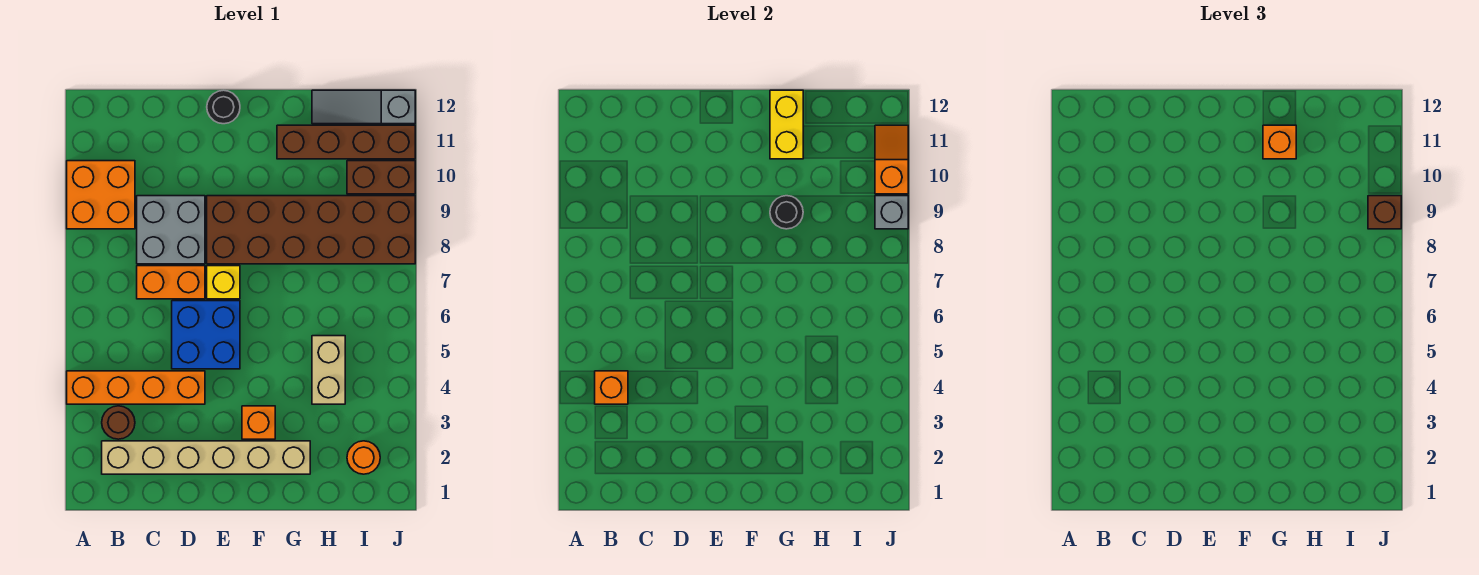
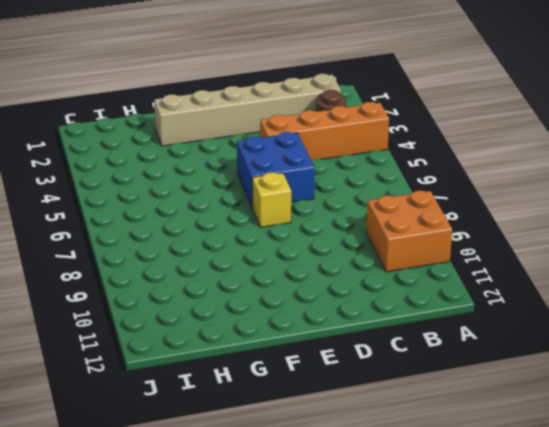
none -> orange brick C7:D7 level 1
none -> grey brick C8:D9 level 1
none -> brown brick E8:J9 level 1

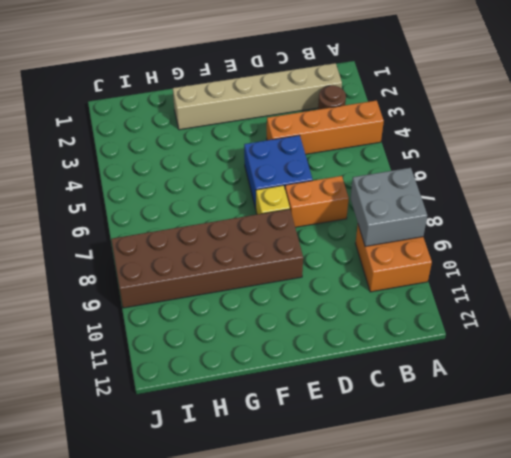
grey brick A8:B9 level 2 -> grey brick C8:D9 level 1
none -> black round brick E12 level 1
none -> orange brick F3 level 1
none -> brown brick G11:J11 level 1

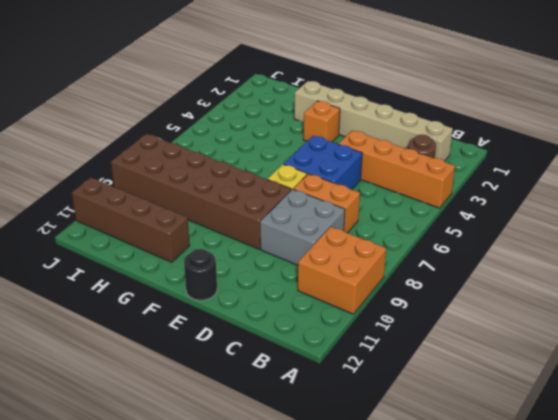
none -> tan brick H4:H5 level 1
none -> grey slope H12:J12 level 1 top J
none -> orange round brick I2 level 1

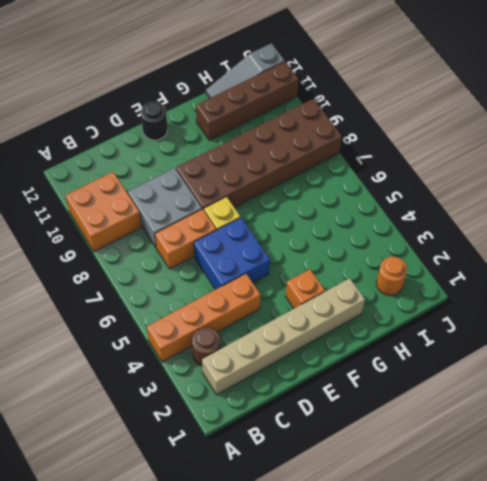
none -> tan brick H4:H5 level 1
none -> brown brick I10:J10 level 1
none -> orange brick B4 level 2

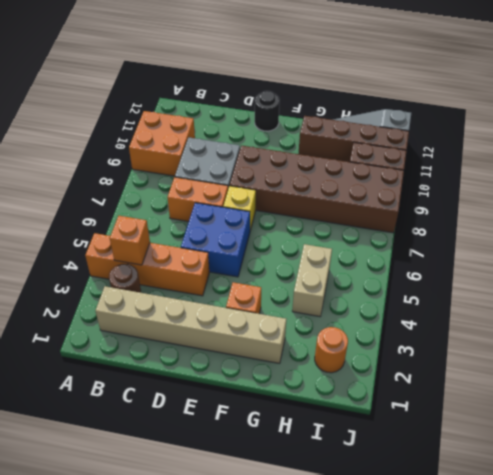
none -> black round brick G9 level 2
none -> yellow brick G11:G12 level 2
none -> grey brick J9 level 2

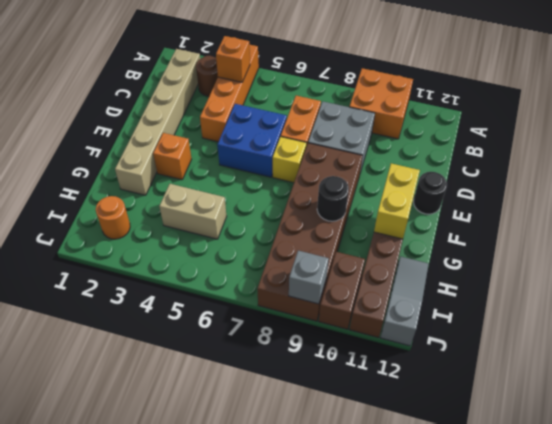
yellow brick F11:G11 level 2 -> yellow brick G11:G12 level 2
none -> orange slope J10:J11 level 2 top 10
none -> orange brick G11 level 3
none -> brown brick J9 level 3

